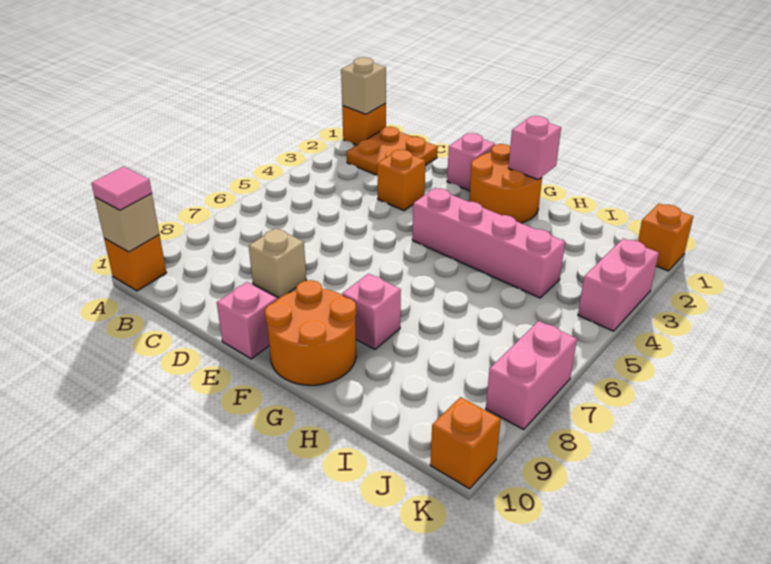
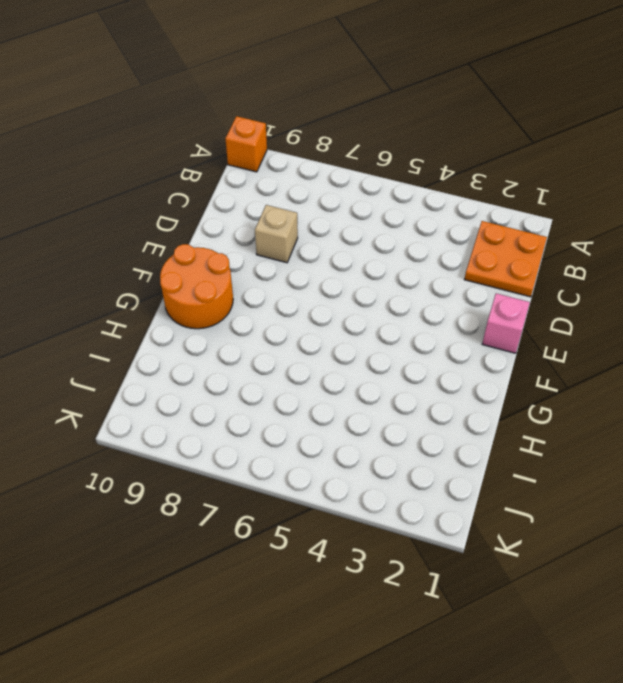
none -> orange brick A1 level 1
none -> orange brick D3 level 1
none -> pink brick E10 level 1

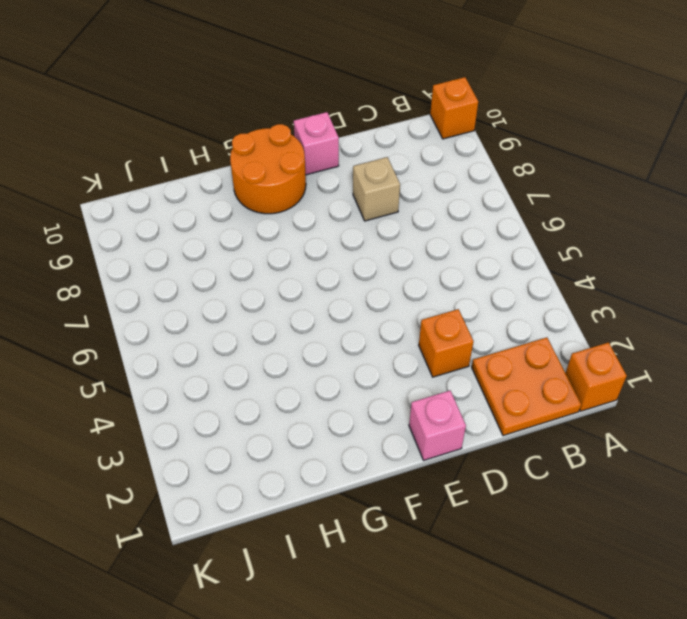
none -> orange round brick F1:G2 level 1
none -> pink brick F4:I4 level 1
none -> pink brick G8 level 1

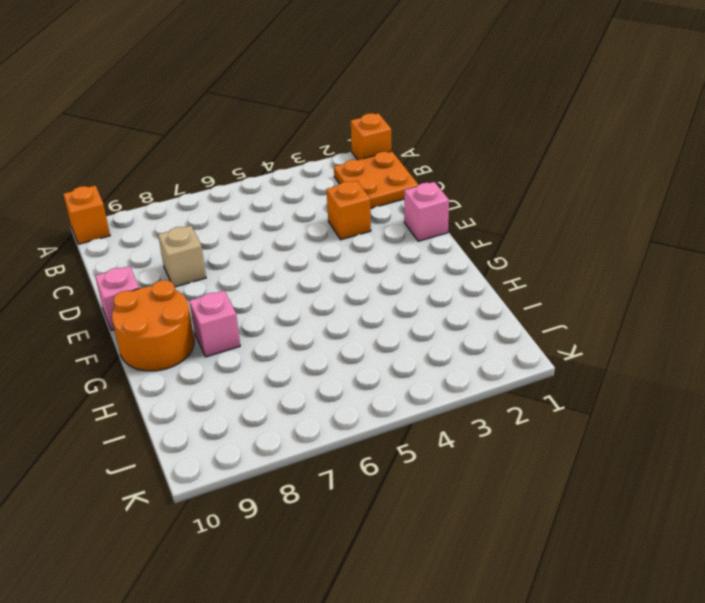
none -> orange round brick F1:G2 level 1
none -> pink brick F4:I4 level 1
none -> orange brick K1 level 1

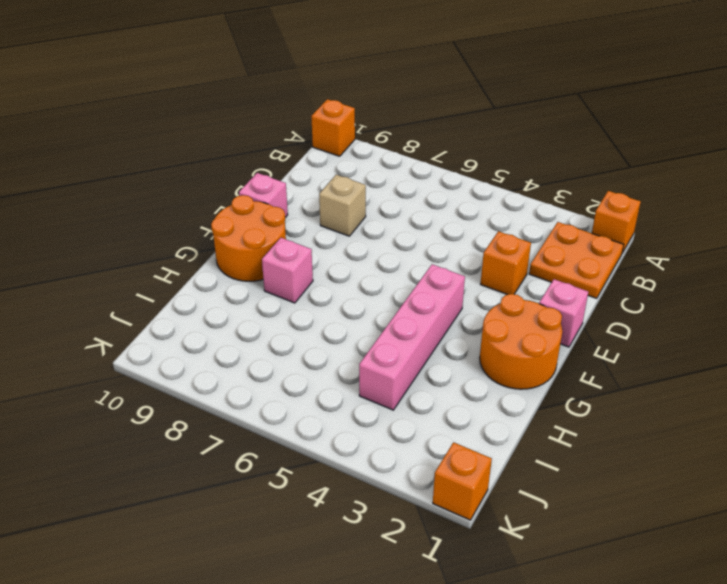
none -> pink brick K3:K4 level 1
none -> pink brick K7:K8 level 1
none -> orange brick K10 level 1

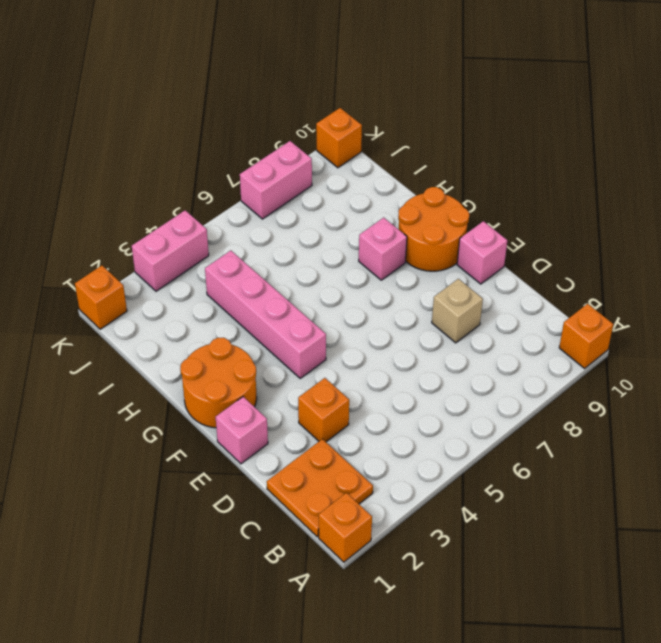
none -> tan brick A1 level 2
none -> tan brick A10 level 2
none -> pink brick G1 level 2

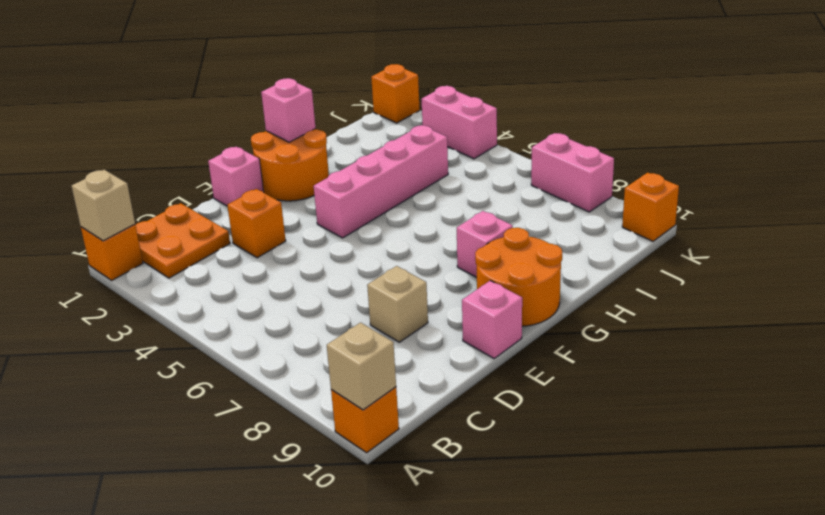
none -> pink tile A10 level 3

